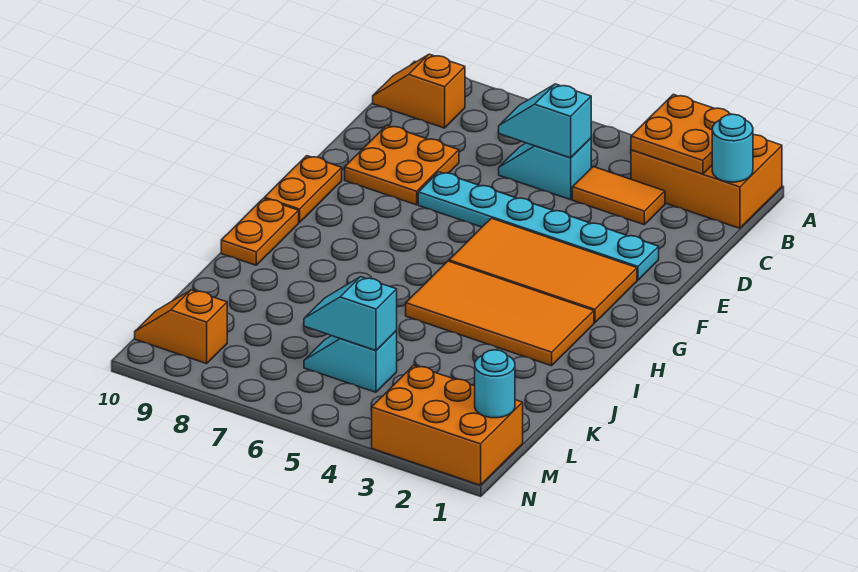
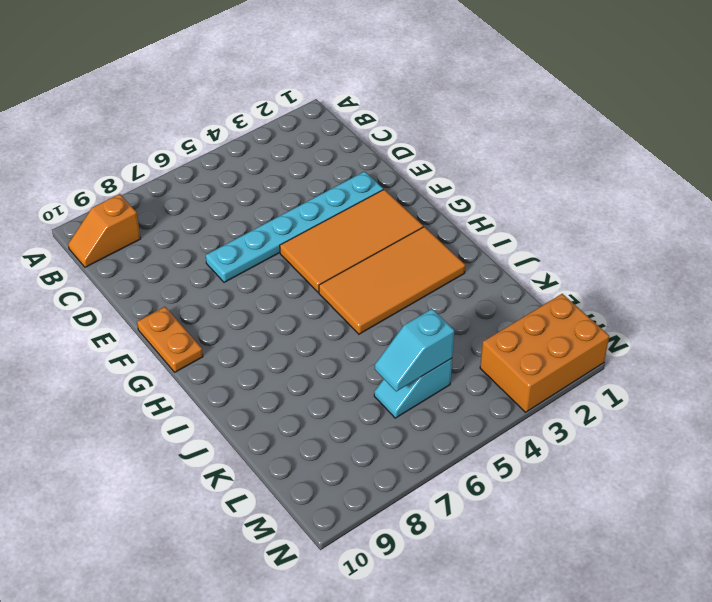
none -> orange brick A1:B3 level 1
none -> orange tile C3:C4 level 1
none -> cyan slope C5:C6 level 1 top 5

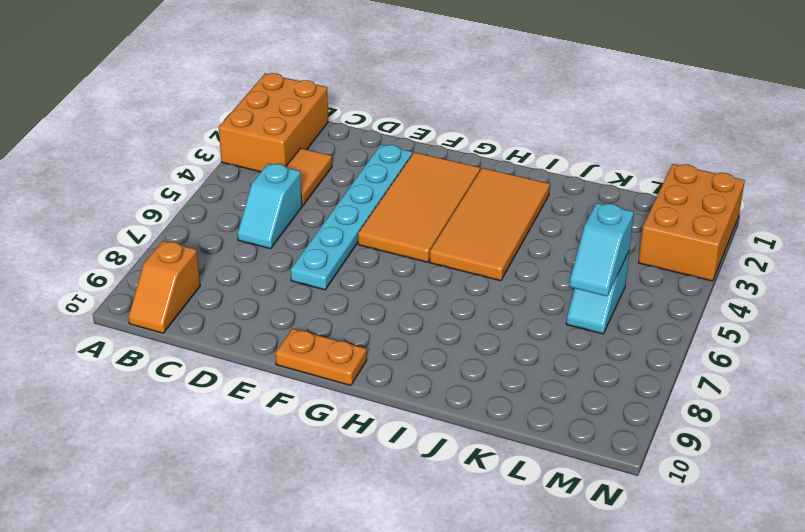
none -> orange plate D8:E9 level 1
none -> orange plate H10:I10 level 1
none -> orange slope M9:M10 level 1 top 9

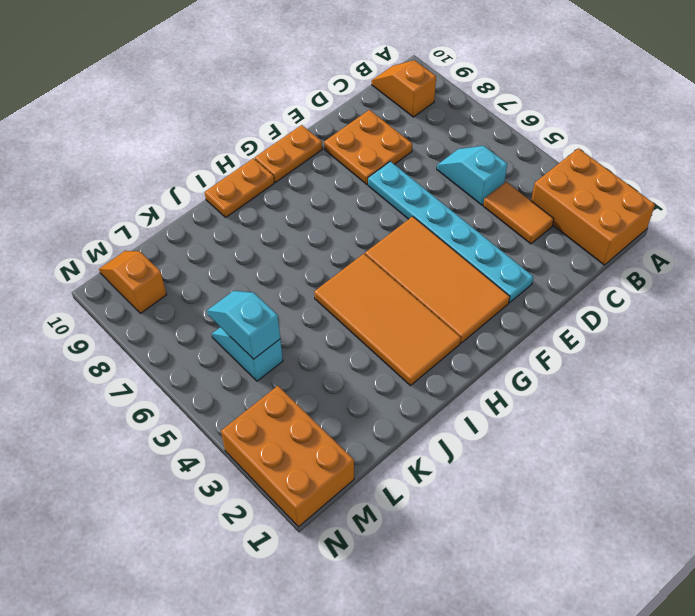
none -> orange plate A2:B3 level 2
none -> cyan round brick B1 level 2
none -> cyan slope C5:C6 level 2 top 5

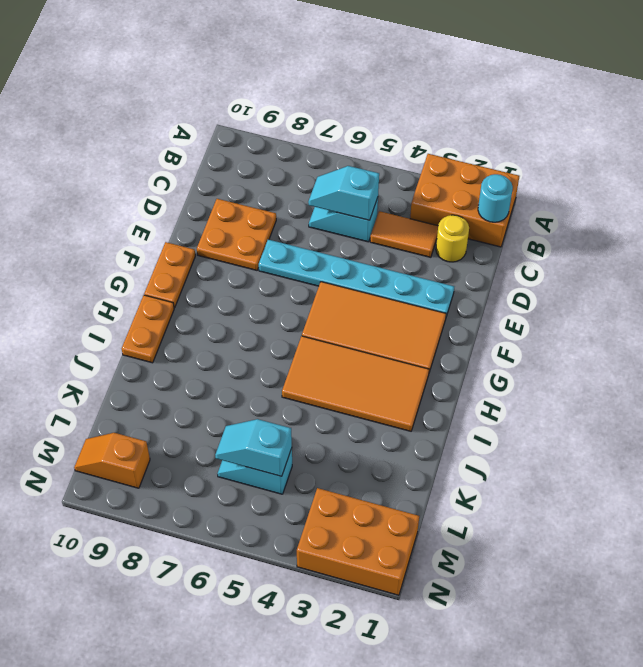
yellow round brick C2 level 1 -> none
none -> orange slope B9:B10 level 1 top 9
none -> orange plate A2:B3 level 2
none -> cyan round brick M1 level 2

